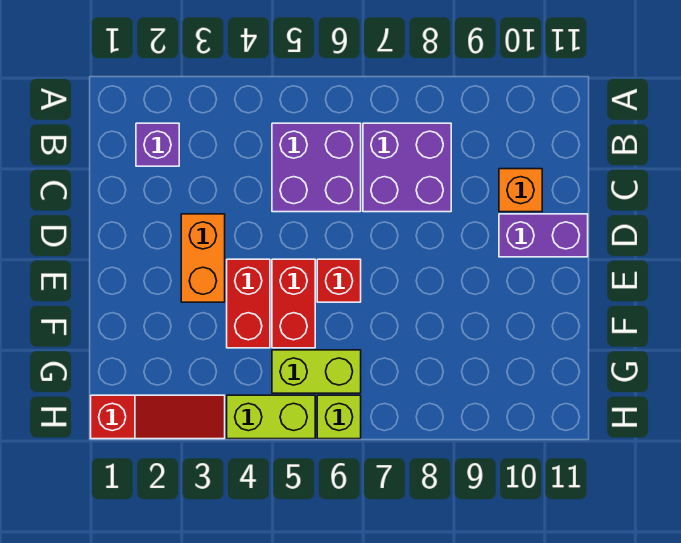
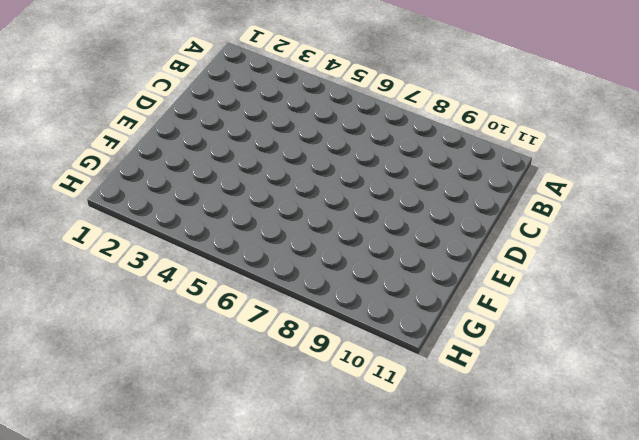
none -> purple brick B2 level 1
none -> purple brick B5:C6 level 1
none -> purple brick B7:C8 level 1

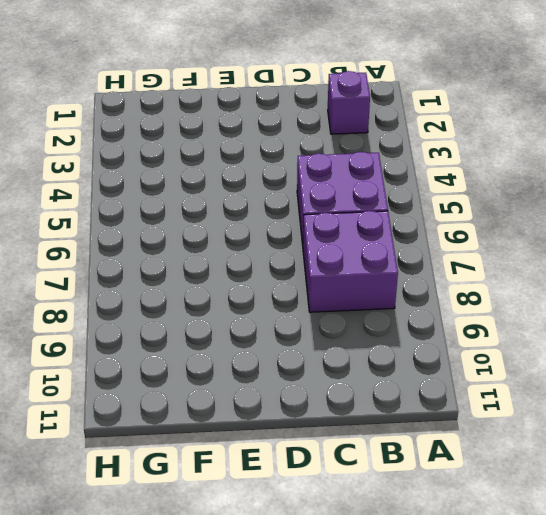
none -> orange brick C10 level 1
none -> orange brick D3:E3 level 1
none -> purple brick D10:D11 level 1

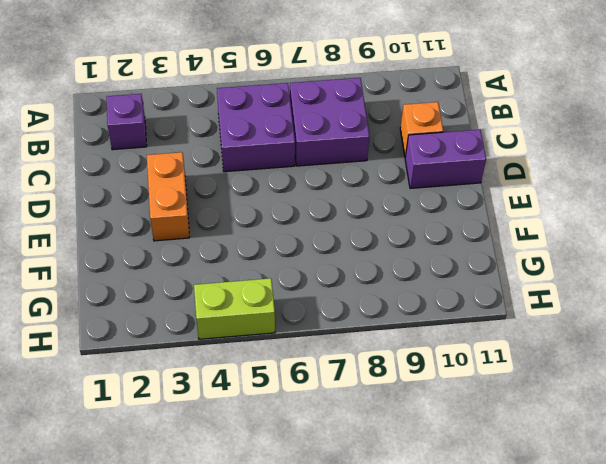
none -> red brick E4:F4 level 1
none -> red brick E5:F5 level 1
none -> red brick E6 level 1

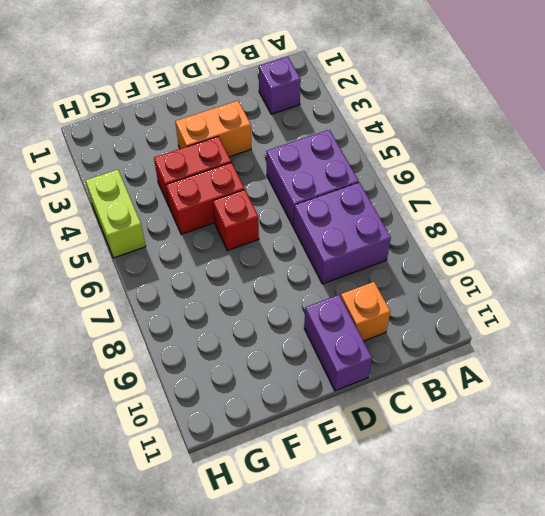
none -> lime brick G5:G6 level 1
none -> red slope H1:H3 level 1 top 1
none -> lime brick H6 level 1

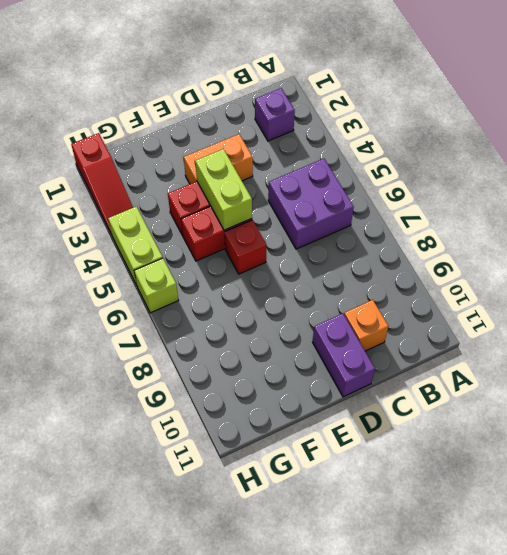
lime brick E4:E5 level 2 -> lime brick G5:G6 level 1
none -> purple brick B7:C8 level 1

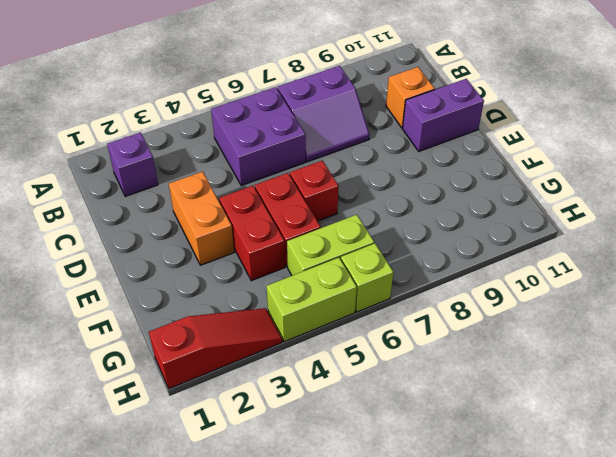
purple slope B7:C8 level 1 top B -> purple brick B7:C8 level 1

